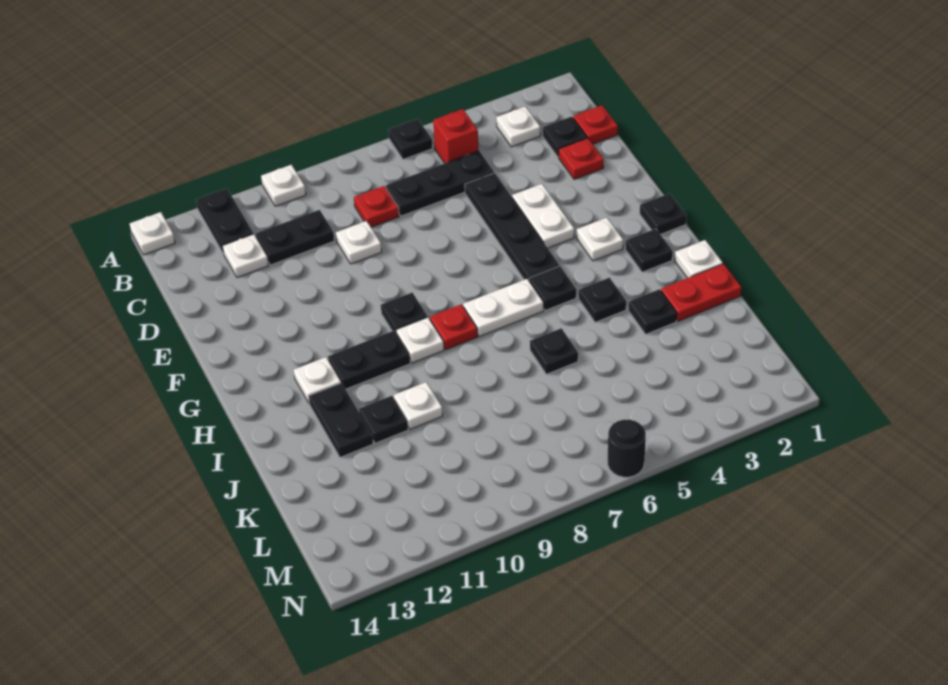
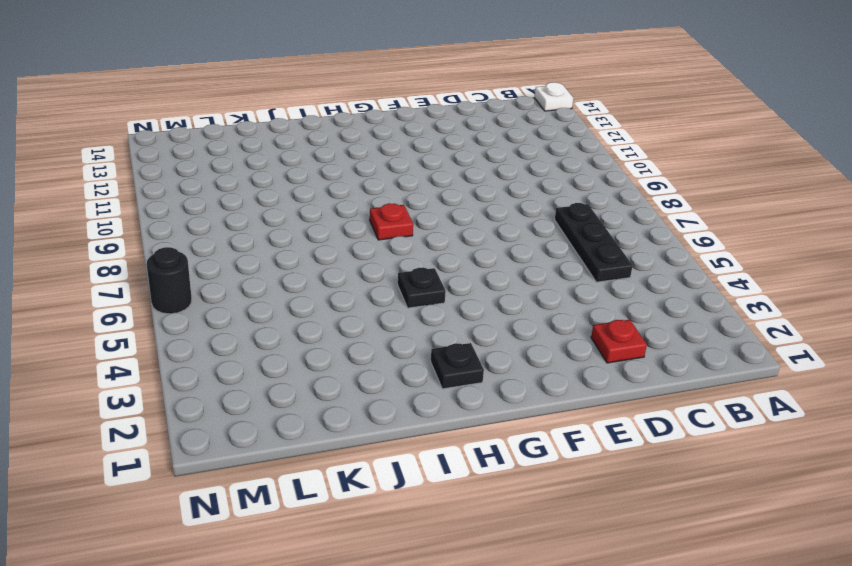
none -> black plate A6 level 1
none -> white plate A10 level 1
none -> black plate A12:B12 level 1
none -> white plate B3 level 1

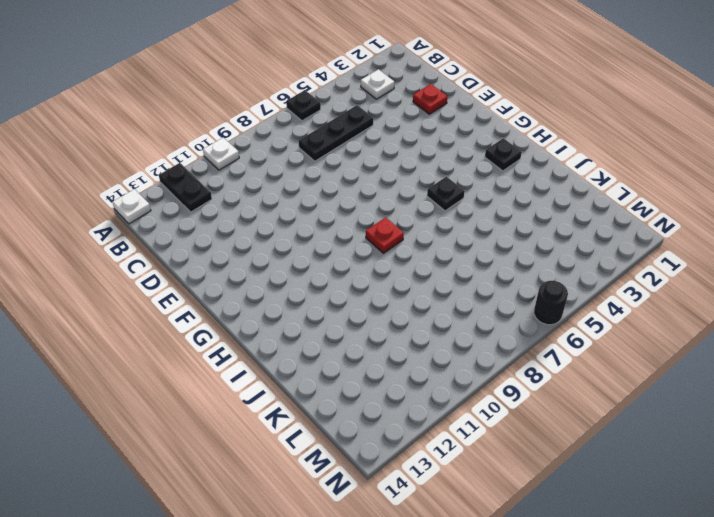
none -> red brick B5 level 1
none -> red plate C1 level 1
none -> black plate C2 level 1
none -> red plate C8 level 1

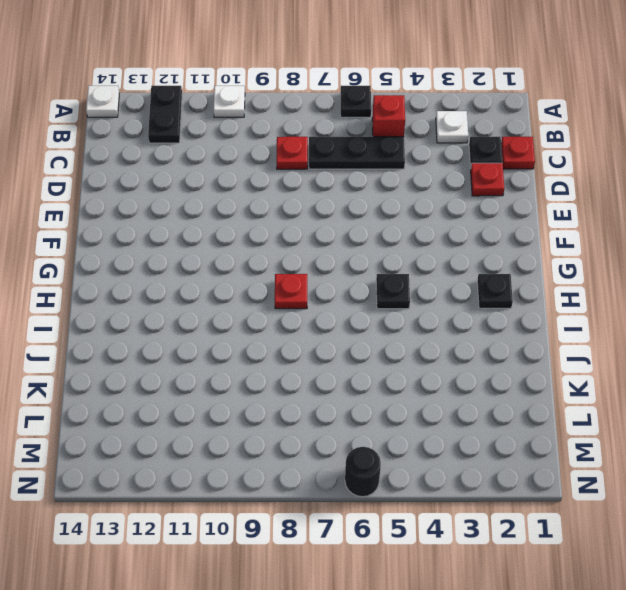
none -> black plate C10:C11 level 1
none -> white plate C12 level 1
none -> black plate D5:G5 level 1
none -> white plate D9 level 1

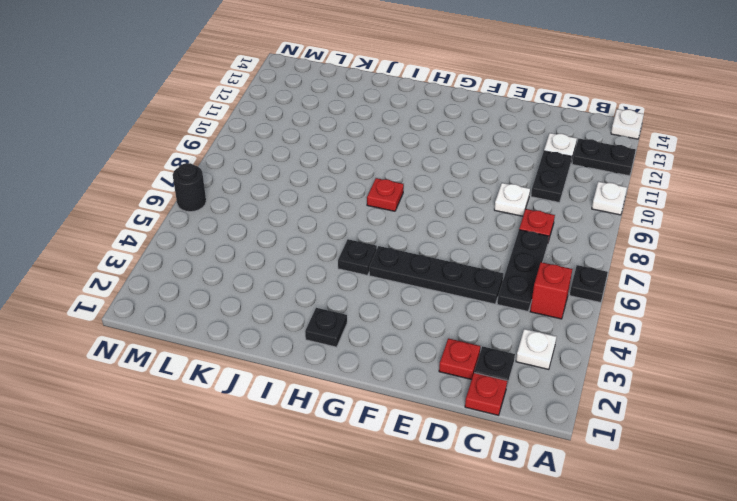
none -> white plate E4:F4 level 1
none -> black plate G1 level 1
none -> white plate G3 level 1
none -> black plate G9 level 1

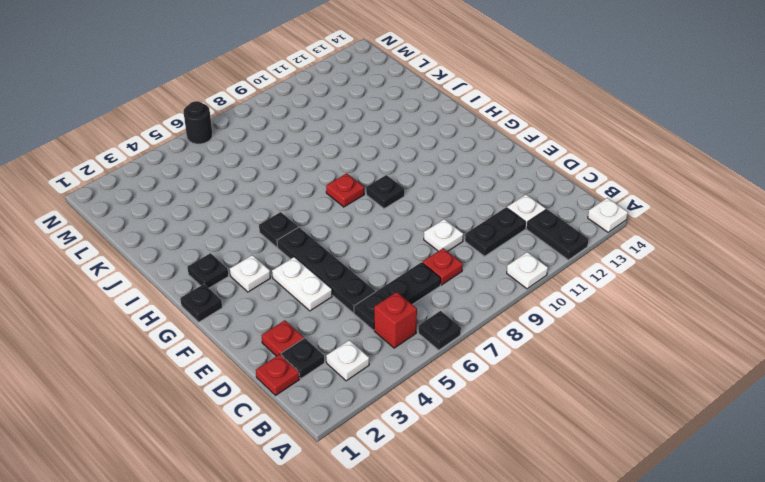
none -> white plate H6:H7 level 1
none -> white plate H9 level 1
none -> black plate H10:H11 level 1
none -> white plate H12 level 1

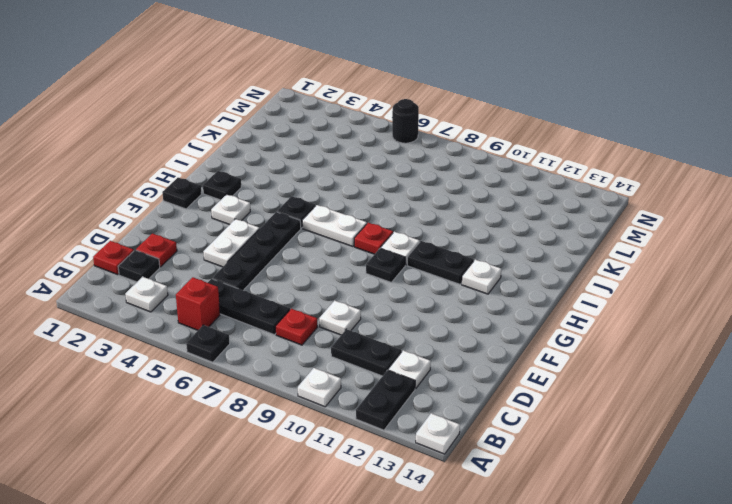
none -> white plate I1 level 1
none -> black plate I4 level 1
none -> black plate I12:J12 level 1
none -> red plate J1:J2 level 1

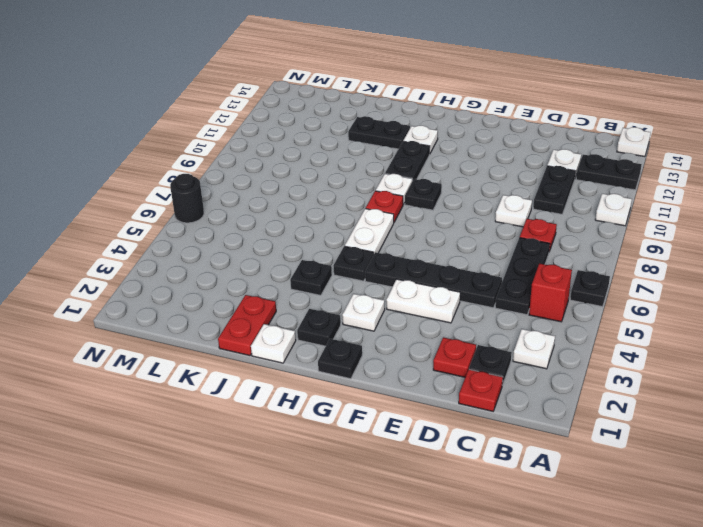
none -> black plate J3 level 1
none -> black plate J6 level 1
none -> white plate J10 level 1
none -> black plate J11 level 1

